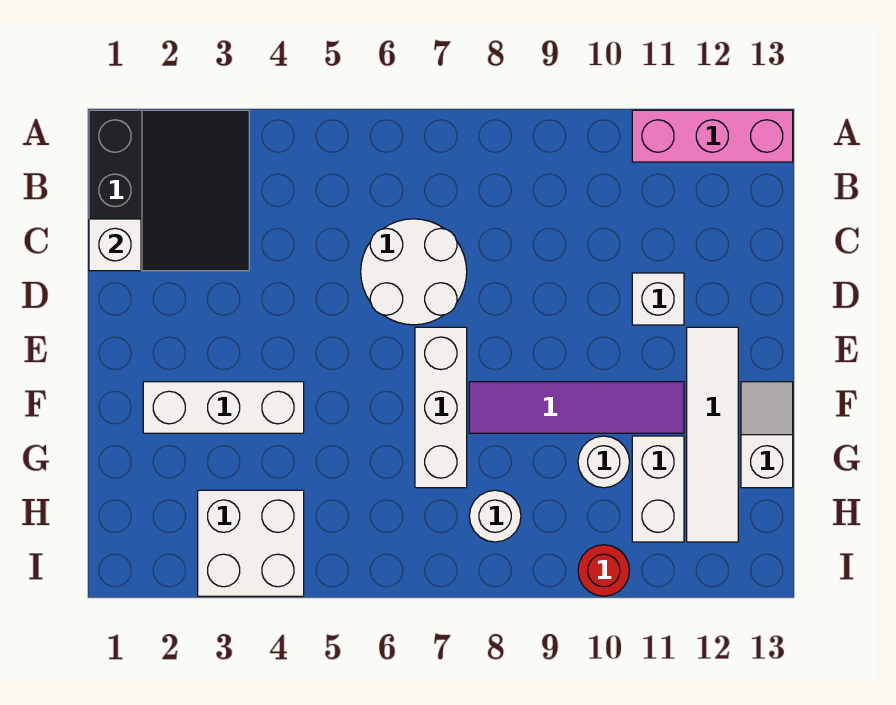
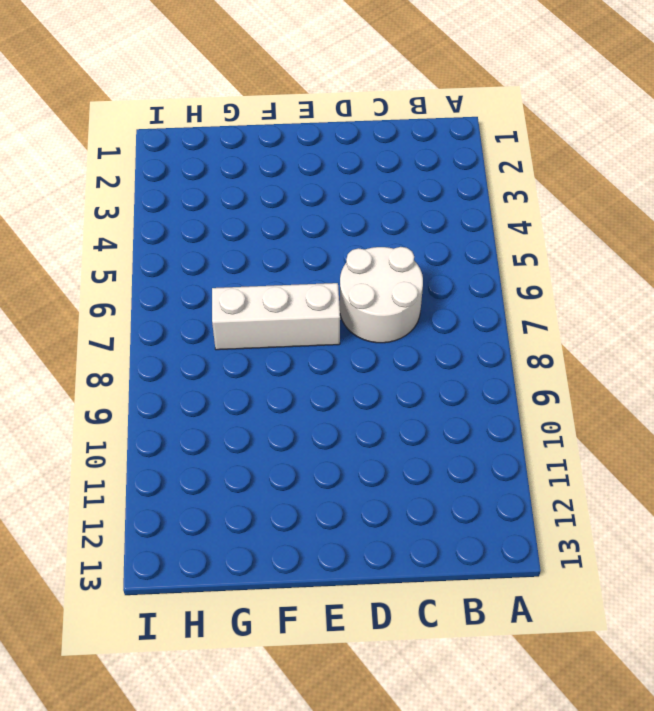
none -> black slope A1:C3 level 1 top 1
none -> pink brick A11:A13 level 1
none -> white brick D11 level 1

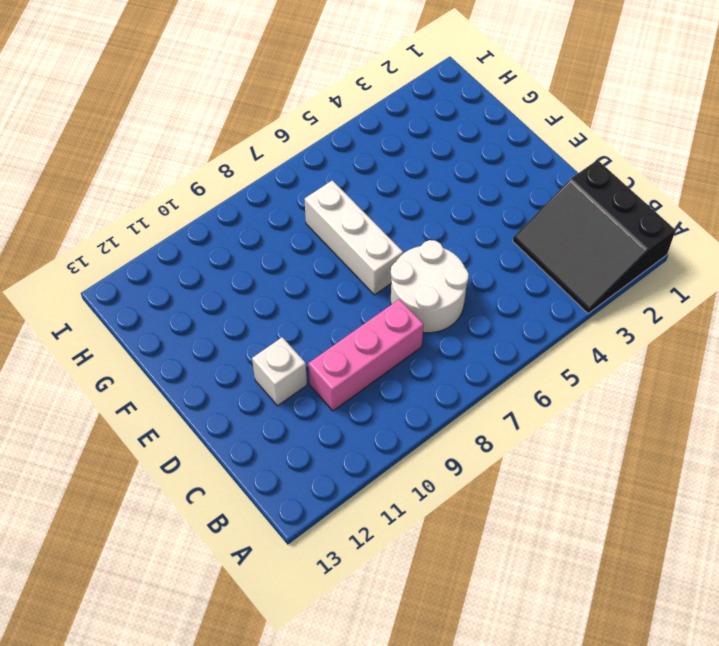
pink brick C8:C10 level 1 -> pink brick A11:A13 level 1
none -> white tile E12:H12 level 1
none -> white brick F2:F4 level 1
none -> purple tile F8:F11 level 1

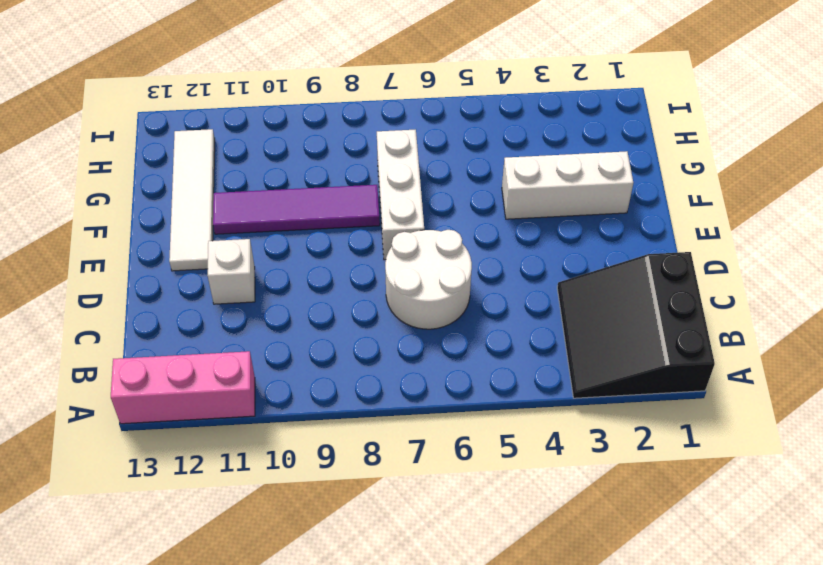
none -> white slope F13:G13 level 1 top G
none -> white round brick G10 level 1
none -> white brick G11:H11 level 1

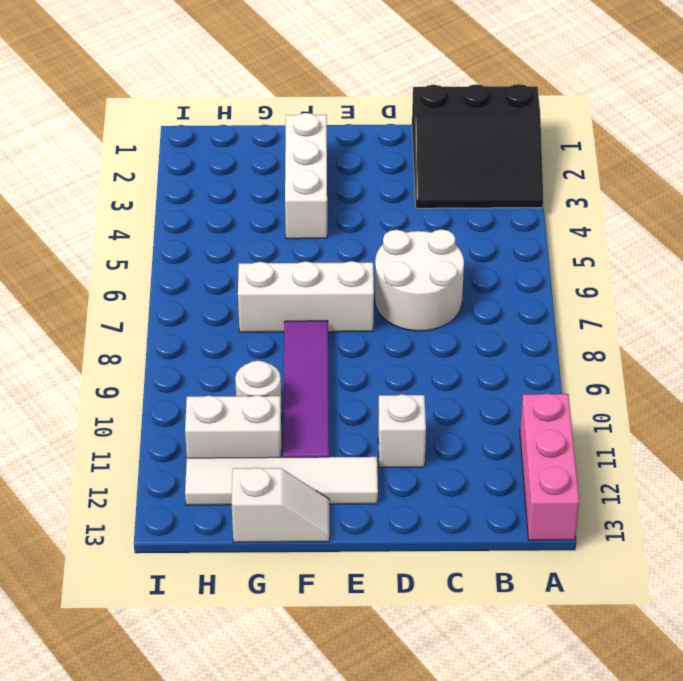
none -> white brick H3:I4 level 1
none -> white round brick H8 level 1
none -> red round brick I10 level 1

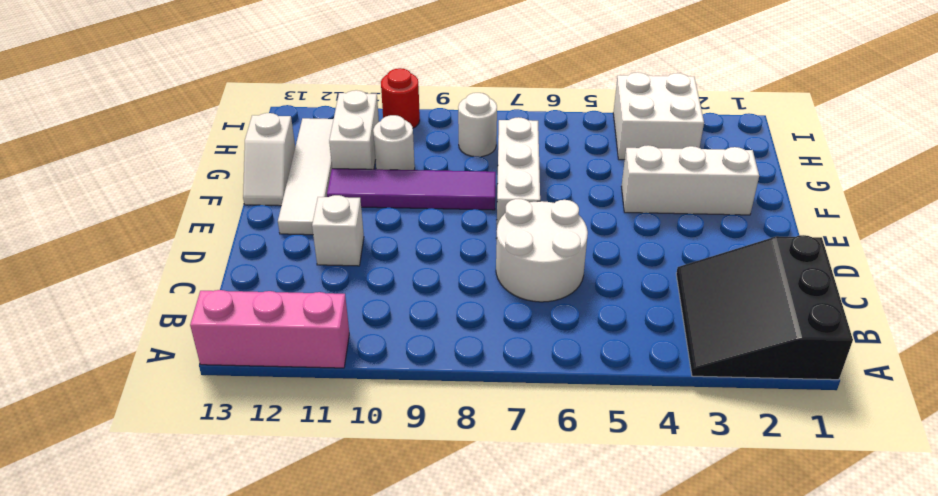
none -> white brick C1 level 2

